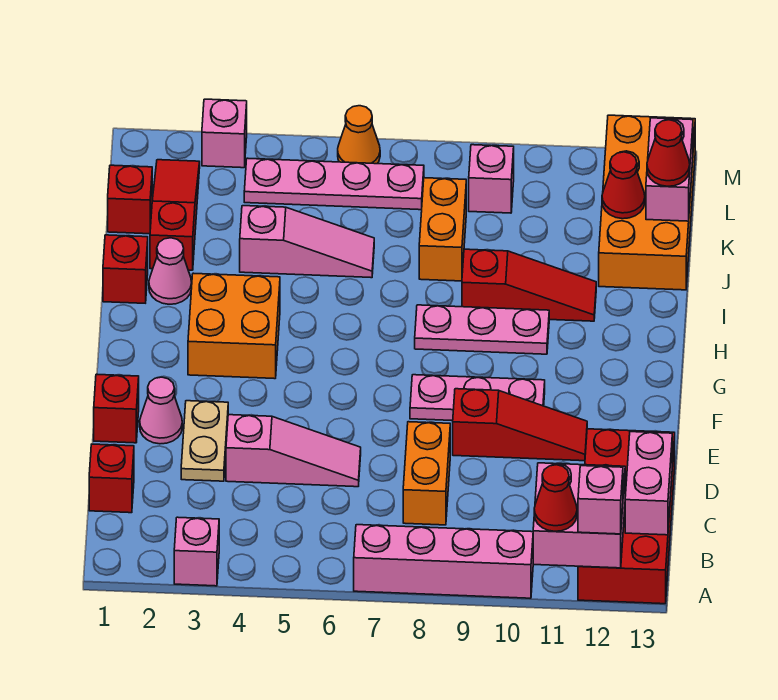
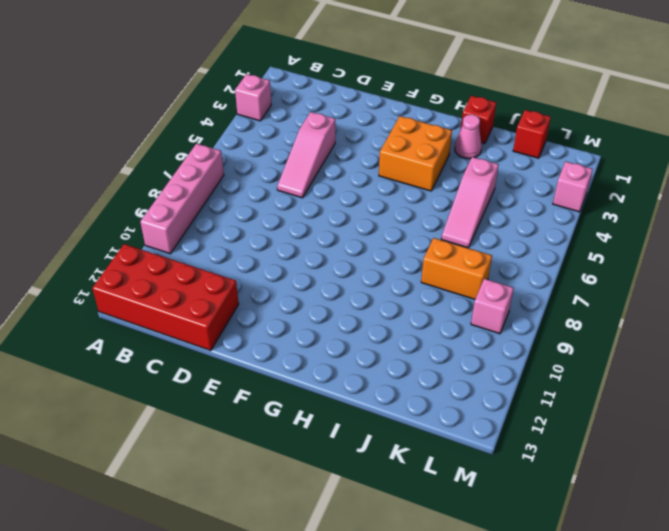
none -> red brick C1 level 1
none -> orange brick C8:D8 level 1
none -> tan plate D3:E3 level 1
none -> red brick E1 level 1

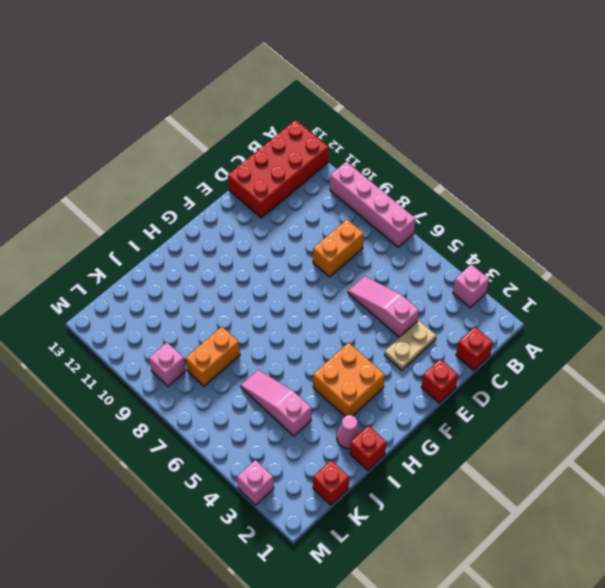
none -> pink cone E2 level 1
none -> red slope E9:E11 level 1 top 9
none -> pink plate F8:F10 level 1
none -> pink plate H8:H10 level 1

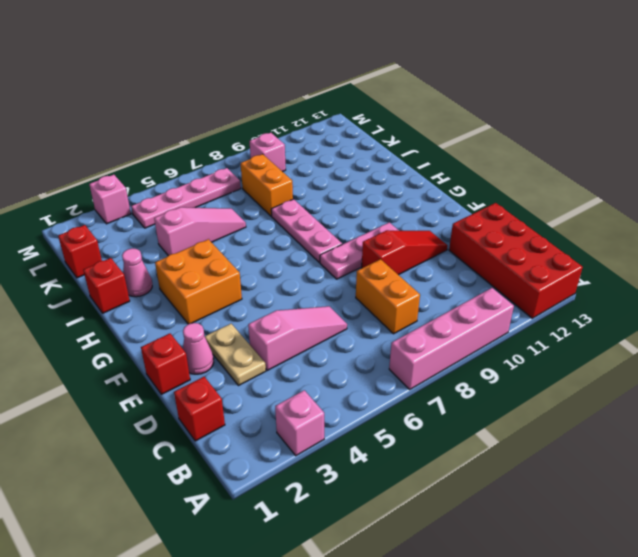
pink plate G8:I8 level 1 -> pink plate H8:H10 level 1
none -> red slope I9:I11 level 1 top 9
none -> red slope J2:L2 level 1 top J
none -> orange brick J12:M13 level 1
none -> orange cone M6 level 1

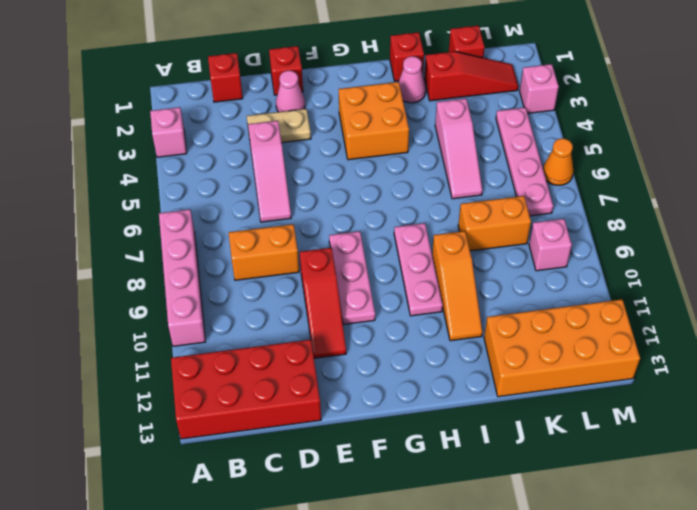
orange slope I9:I11 level 1 top 9 -> red slope I9:I11 level 1 top 9
none -> pink brick A11:B12 level 2
none -> pink brick B13:C13 level 2
none -> red cone K12 level 2
none -> pink brick K13:L13 level 2

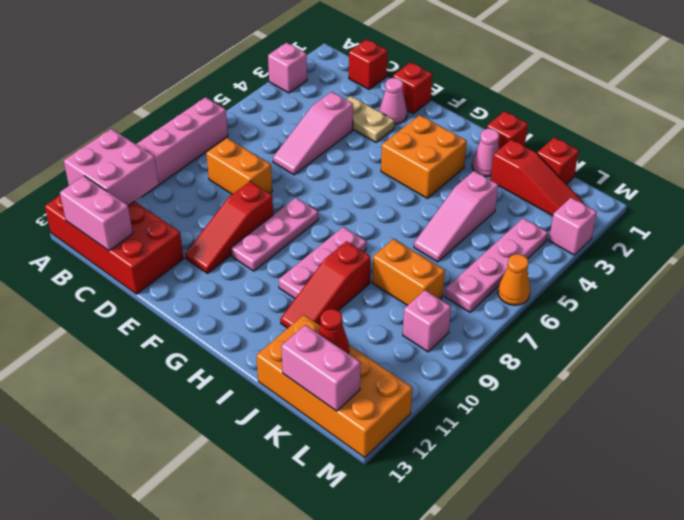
none -> red cone A11 level 3
none -> pink brick A12 level 3
none -> red cone K13 level 3

